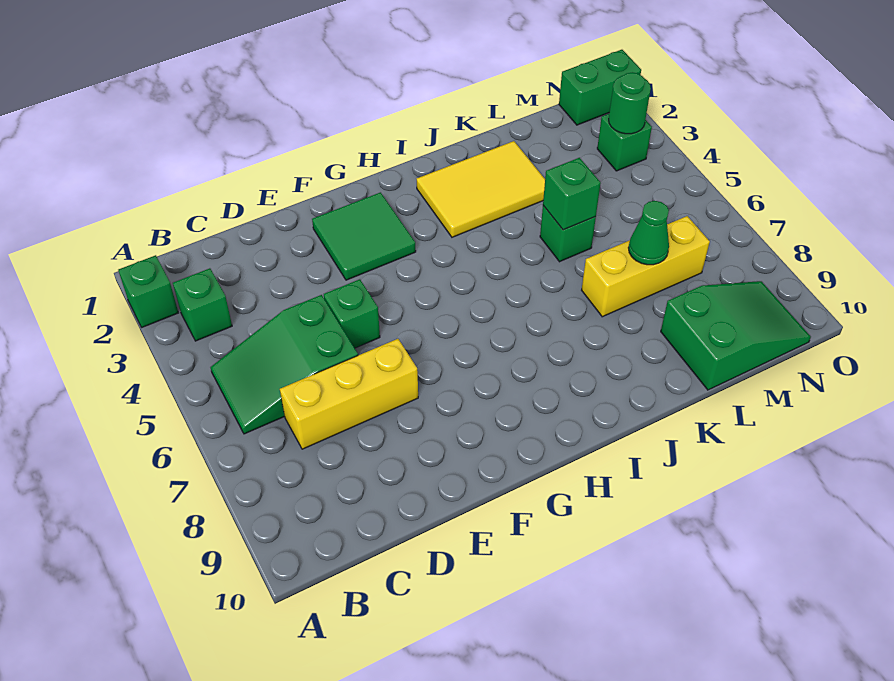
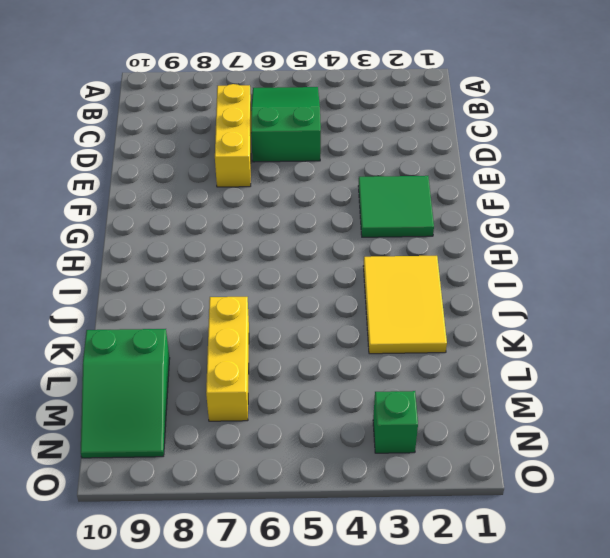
none -> green brick A2 level 1
none -> green brick B3 level 1
none -> green brick E5 level 1

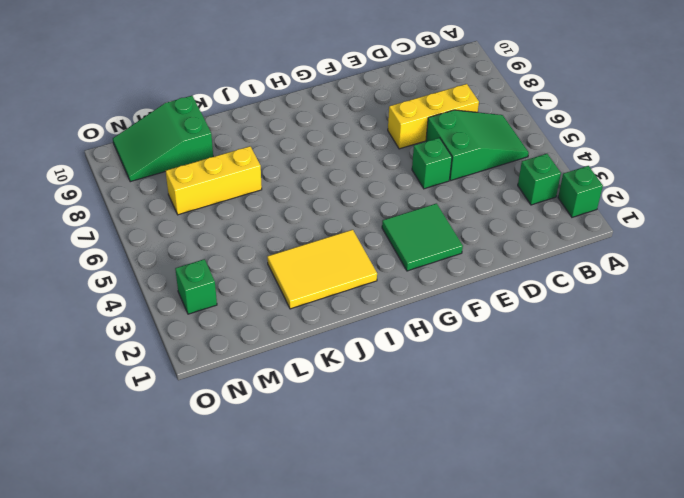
none -> green brick K5 level 1
none -> green brick N1:O1 level 1
none -> green brick K5 level 2

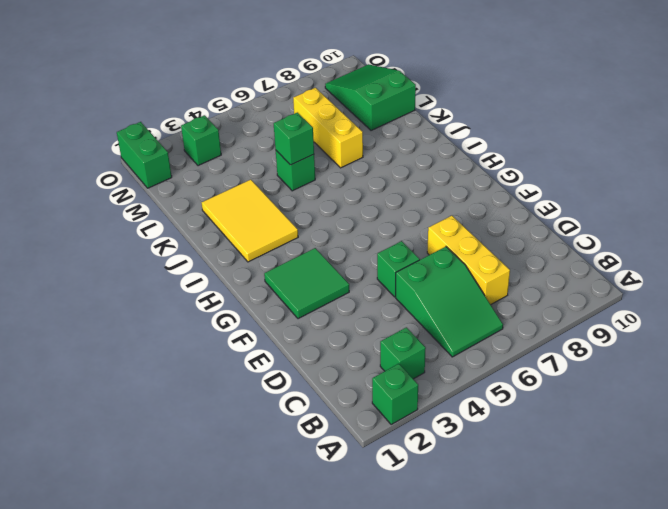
none -> green cone L7 level 2
none -> green round brick N3 level 2

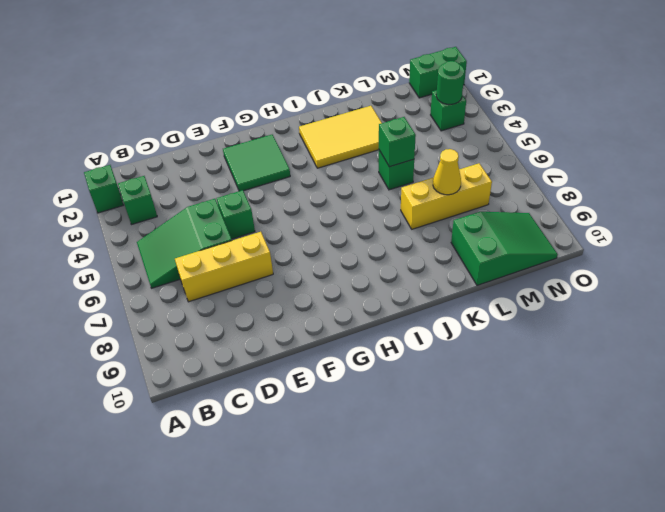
yellow cone L7 level 2 -> green cone L7 level 2

